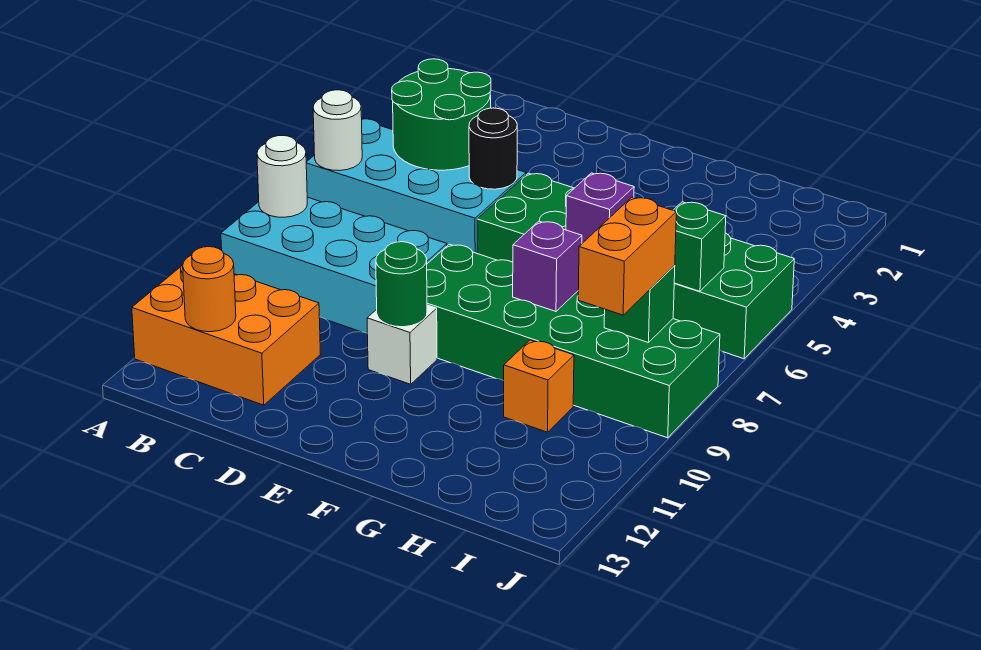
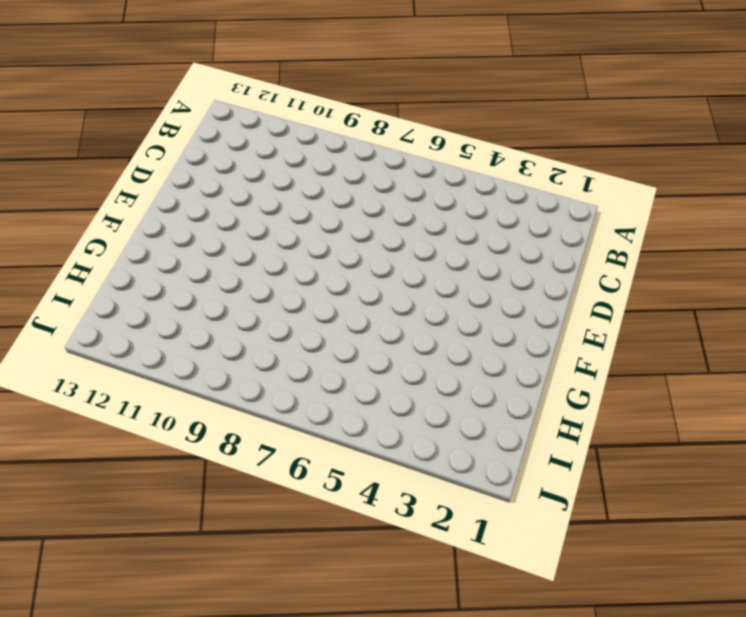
none -> cyan brick A5:D6 level 1
none -> cyan brick A8:D9 level 1
none -> orange brick A11:C12 level 1

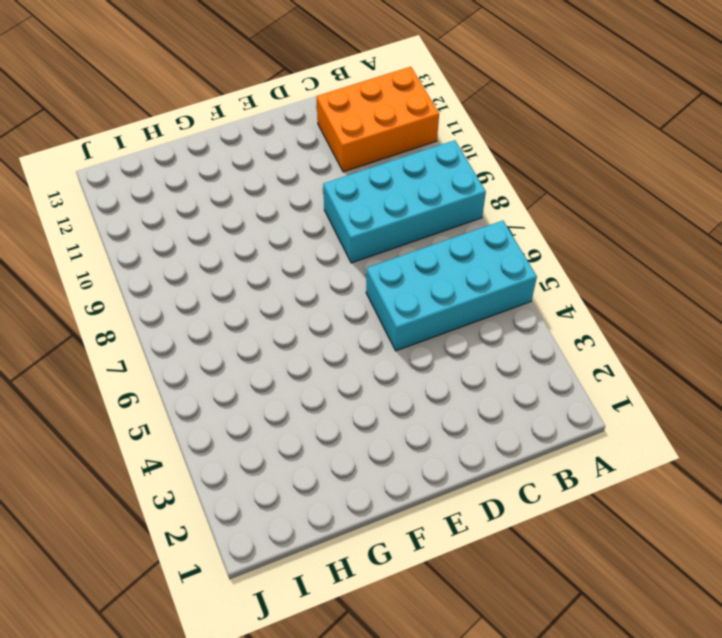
none -> green brick E5:J6 level 1
none -> green brick E8:J9 level 1
none -> white brick E10 level 1

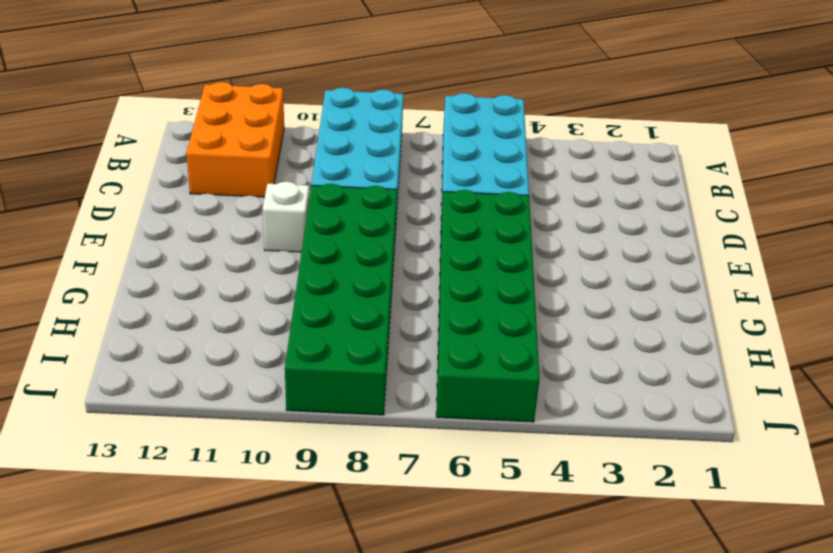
none -> orange brick H10 level 1
none -> white round brick A6 level 2
none -> white round brick A8 level 2

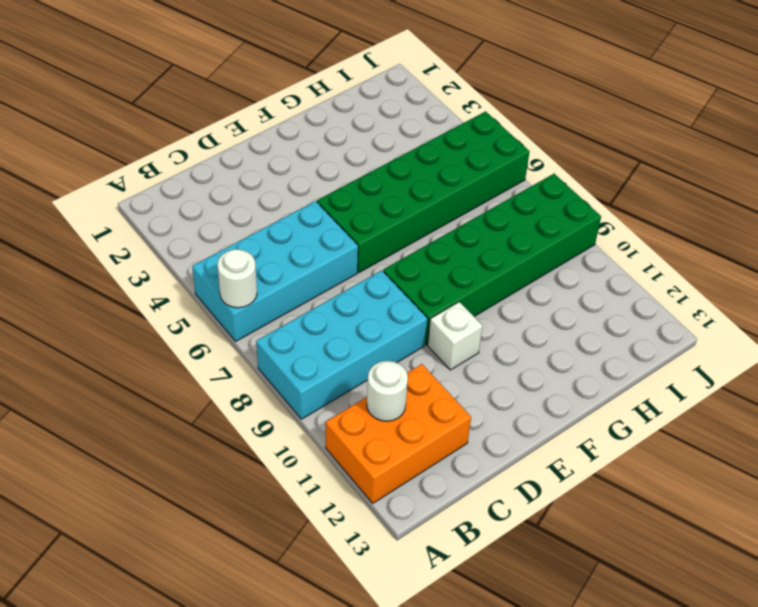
white round brick B11 level 2 -> white round brick A8 level 2
none -> orange brick H10 level 1
none -> green round brick B4:C5 level 2
none -> orange round brick B12 level 2

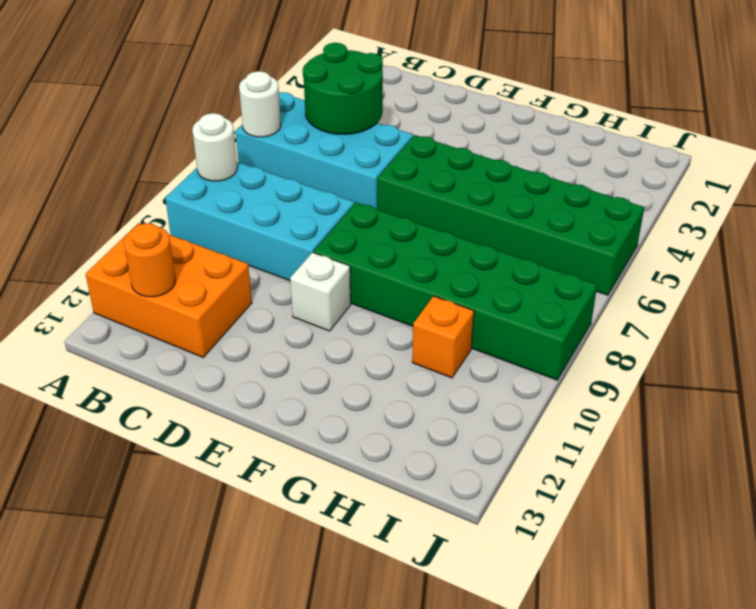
none -> black round brick D5 level 2
none -> green round brick E10 level 2
none -> purple brick G6 level 2

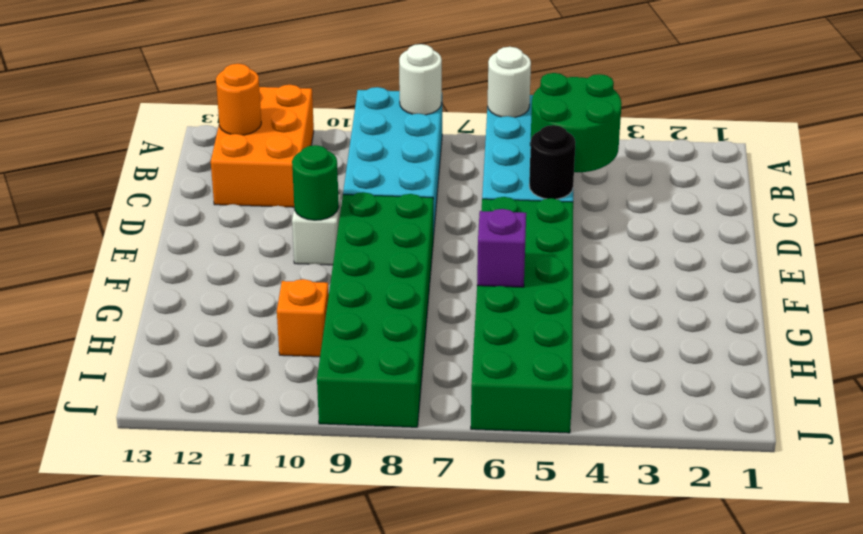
none -> purple brick G8 level 2
none -> green brick I6 level 2
none -> green brick I8 level 2

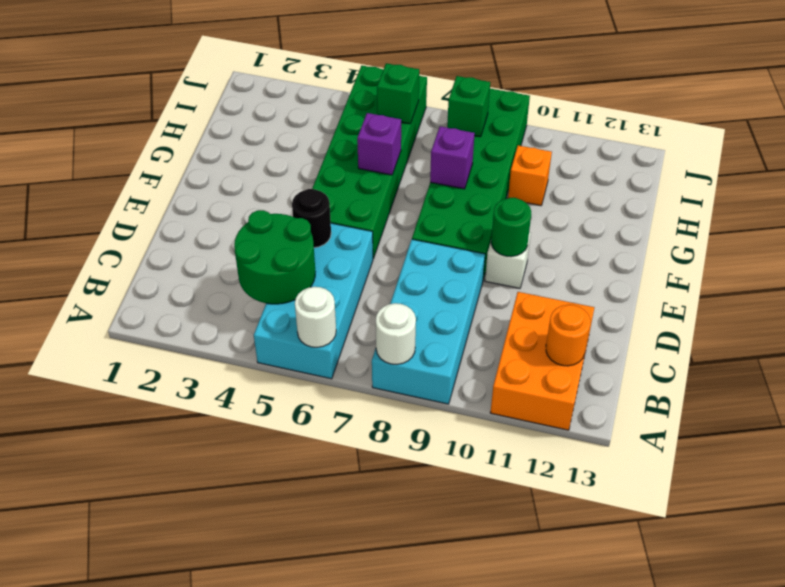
none -> orange brick I8:I9 level 3

